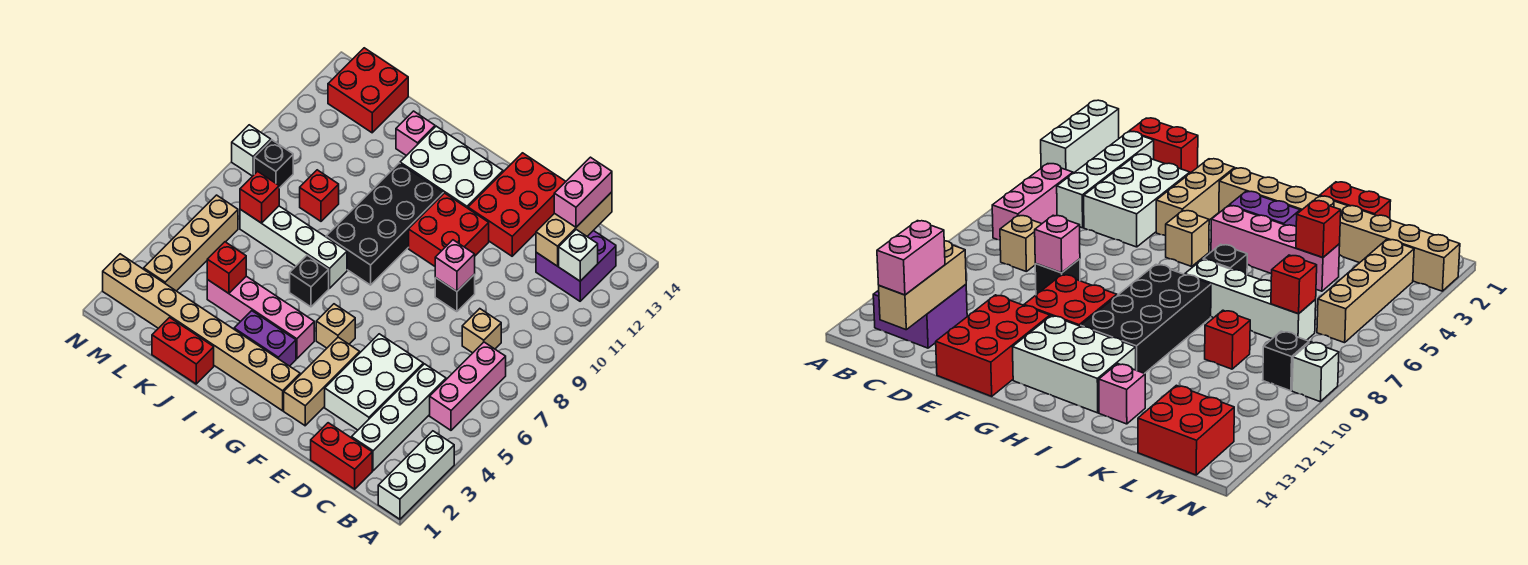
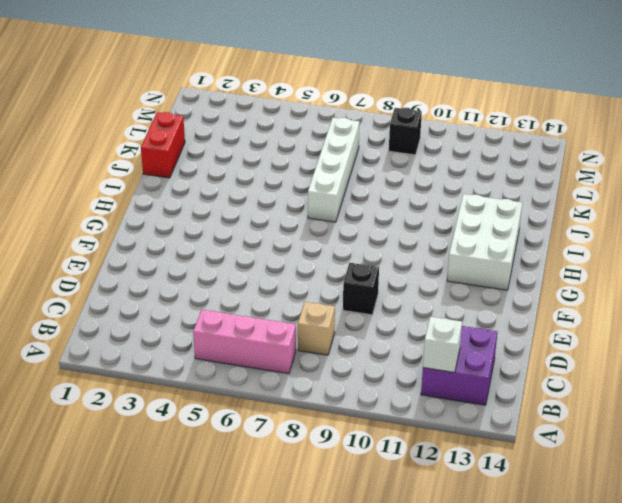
none -> white brick A1:A3 level 1
none -> red brick C1:D1 level 1
none -> white brick C2:C5 level 1
none -> white brick D3:E5 level 1

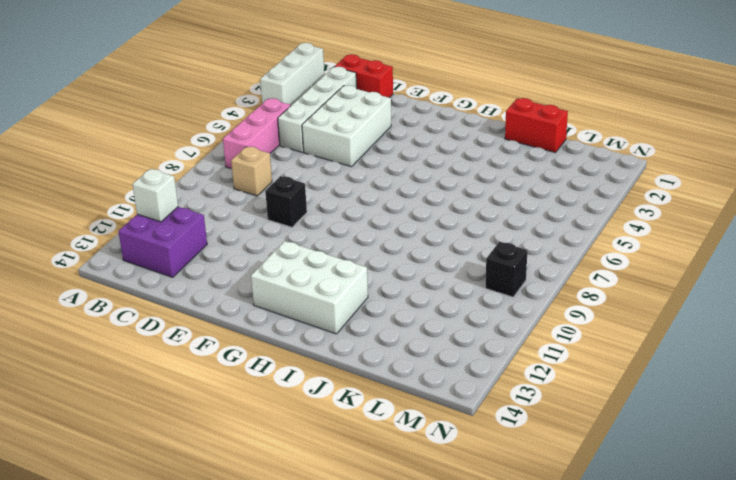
none -> red brick E12:F14 level 1
none -> tan brick F2:F4 level 1
none -> red brick F10:G11 level 1
none -> tan brick G2:N2 level 1

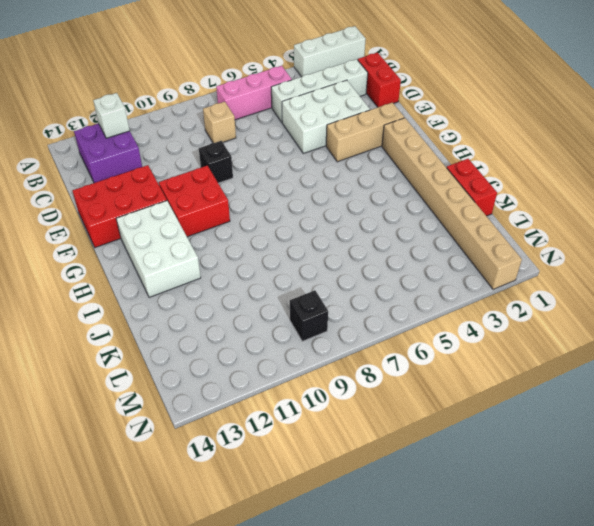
none -> tan brick G5 level 1
none -> purple brick H3:I3 level 1
none -> pink brick H4:K4 level 1
none -> black brick H8:I11 level 1

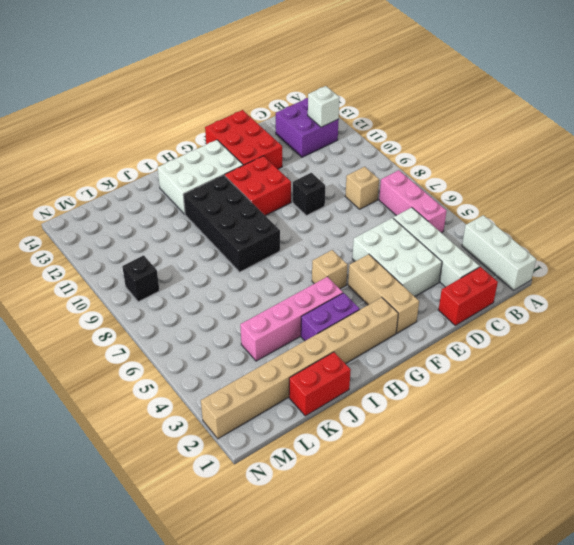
none -> black brick I6 level 1
none -> white brick I7:L7 level 1
none -> pink brick J13 level 1
none -> red brick K9 level 1

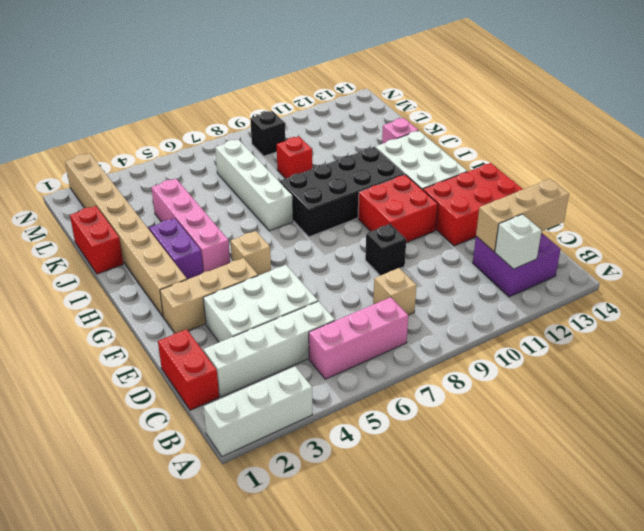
none -> black brick I6 level 1
none -> red brick L13:M14 level 1
none -> tan brick M3:M6 level 1
none -> white brick N9 level 1

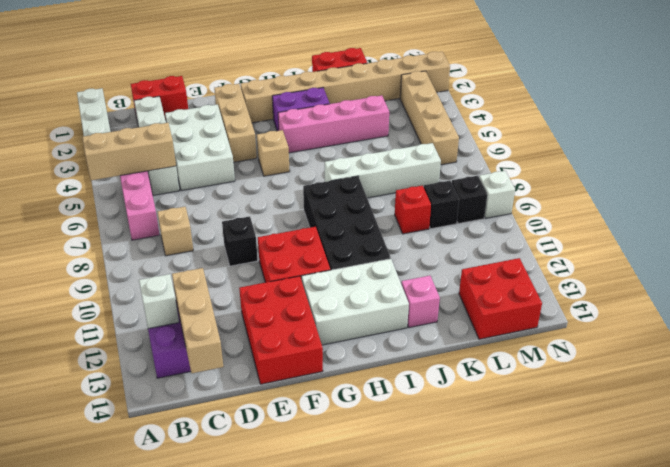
tan brick A5:C5 level 2 -> none
black brick L9 level 1 -> black brick I6 level 1
none -> pink brick E9 level 2
none -> red brick K4 level 2
none -> red brick L7 level 2
none -> pink brick C13:C14 level 3

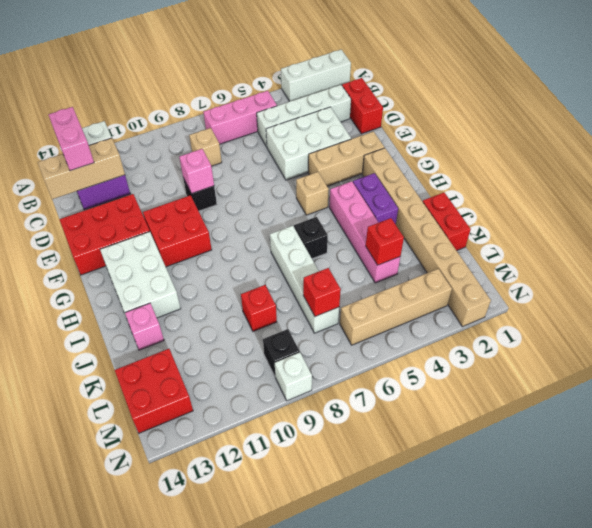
pink brick B13:C13 level 3 -> pink brick C13:C14 level 3
none -> black brick H8:I11 level 1

